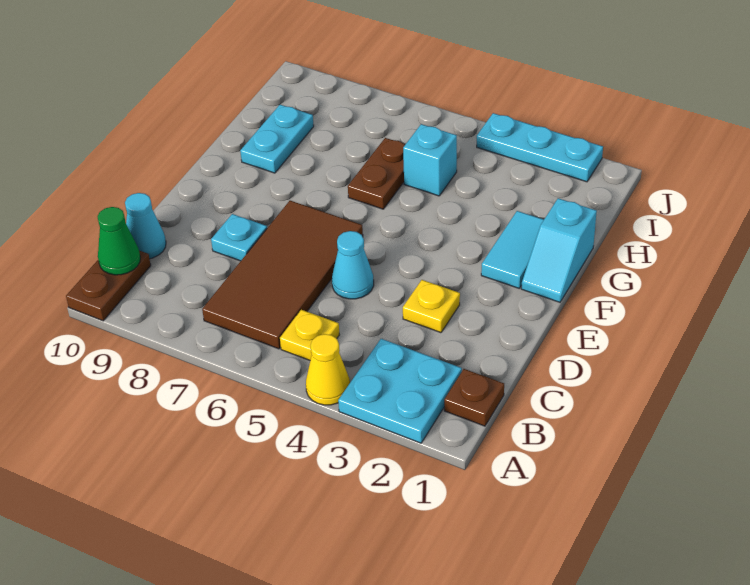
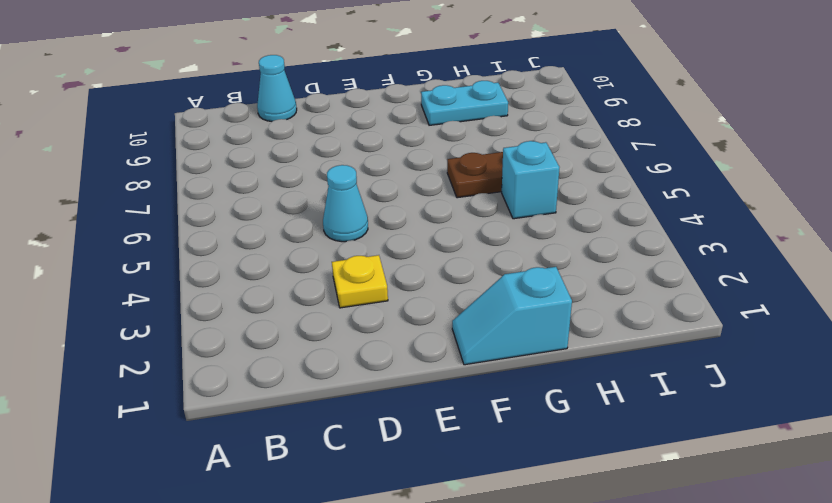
none -> cyan plate A2:B3 level 1
none -> yellow cone A4 level 1
none -> brown plate A10:B10 level 1

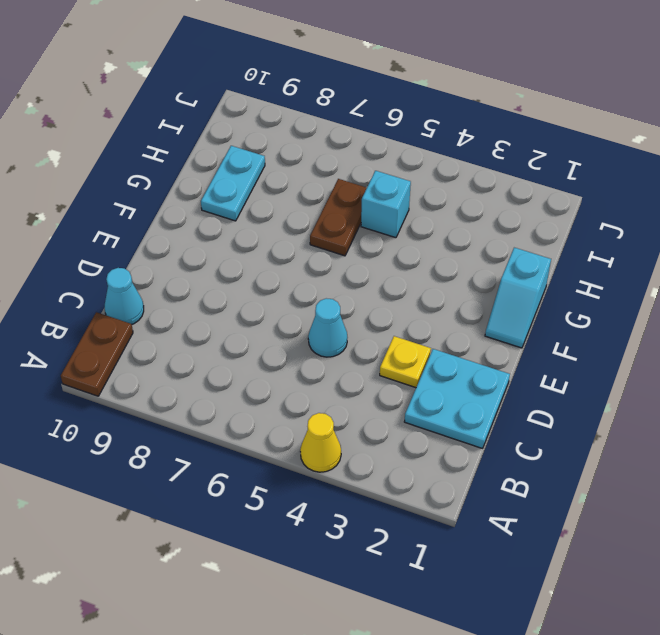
cyan plate C1:D2 level 1 -> cyan plate A2:B3 level 1
none -> brown plate B1 level 1
none -> yellow plate B5 level 1
none -> brown tile B6:E7 level 1

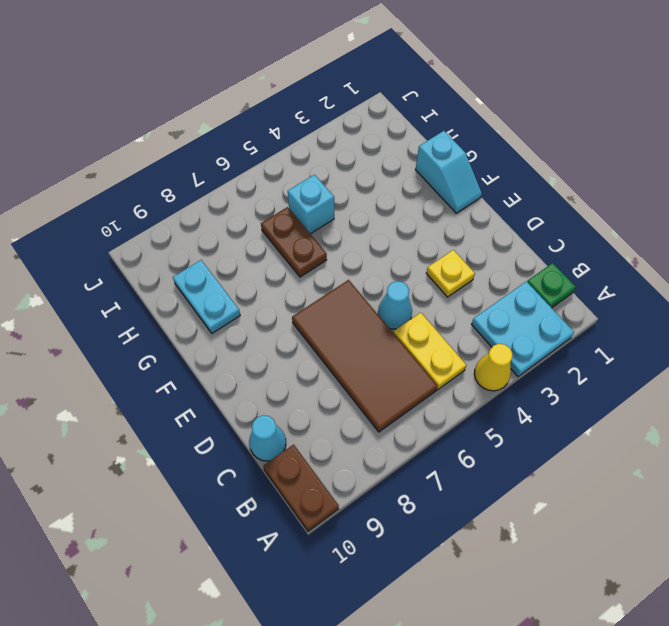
green plate B1 level 1 -> brown plate B1 level 1
yellow plate B5:C5 level 1 -> yellow plate B5 level 1
none -> cyan plate D8 level 1
none -> cyan tile F2:G2 level 1
none -> cyan plate J2:J4 level 1

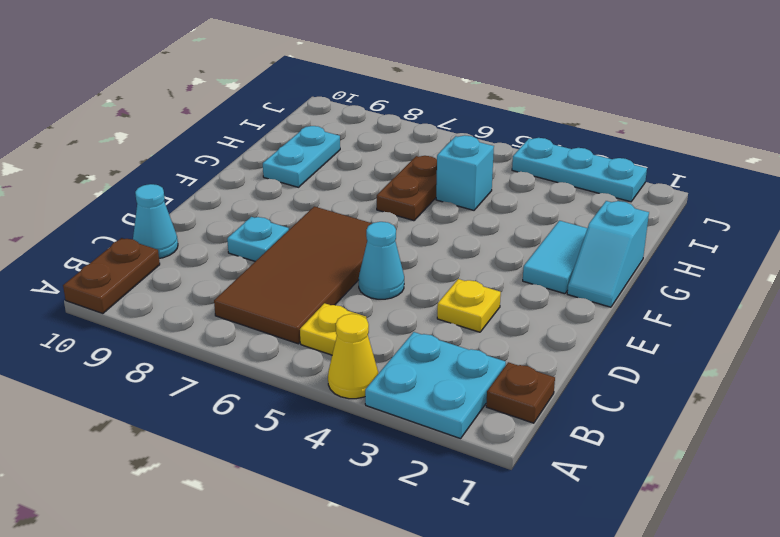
none -> green cone B10 level 2

